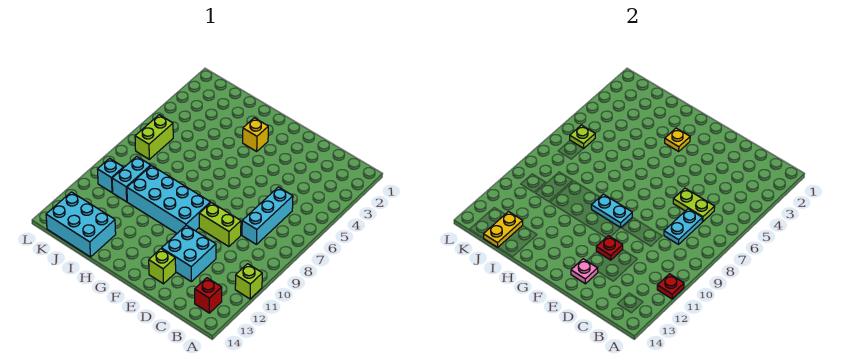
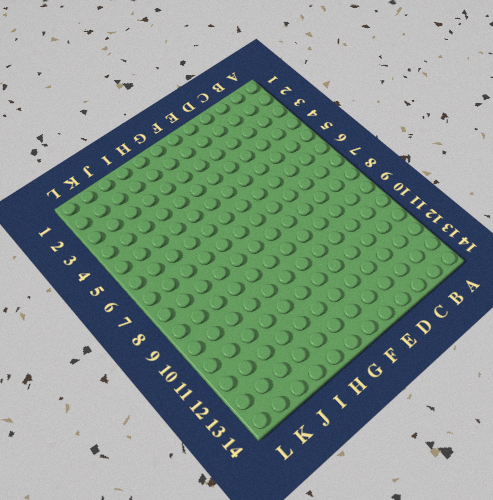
none -> lime brick A11 level 1
none -> red brick B13 level 1
none -> cyan brick C6:C8 level 1

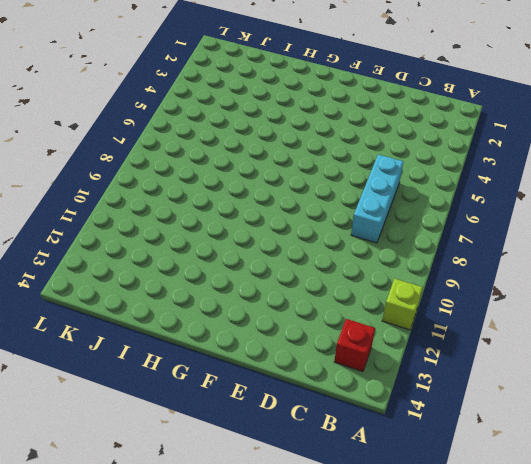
none -> lime brick D9:E9 level 1
none -> cyan brick D11:E12 level 1
none -> lime brick E13 level 1

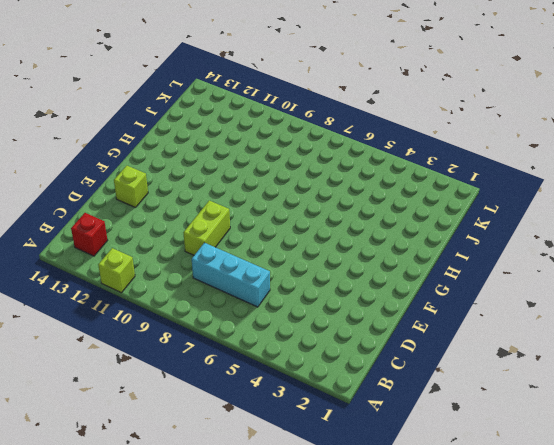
none -> cyan brick D11:E12 level 1
none -> cyan brick F9:I10 level 1
none -> yellow brick G3 level 1

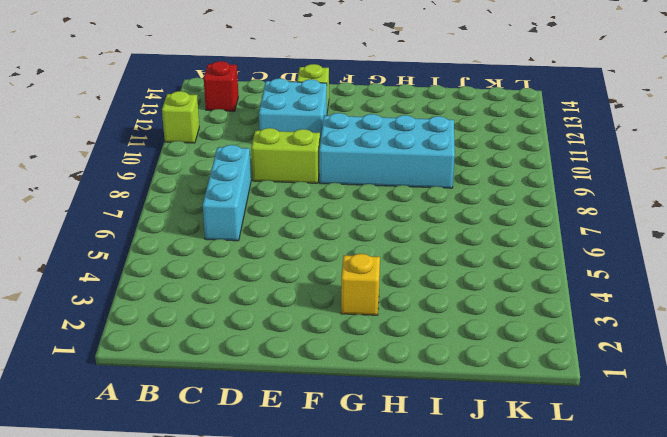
none -> cyan brick I13:K14 level 1
none -> cyan brick J9:J10 level 1
none -> lime brick K6:K7 level 1

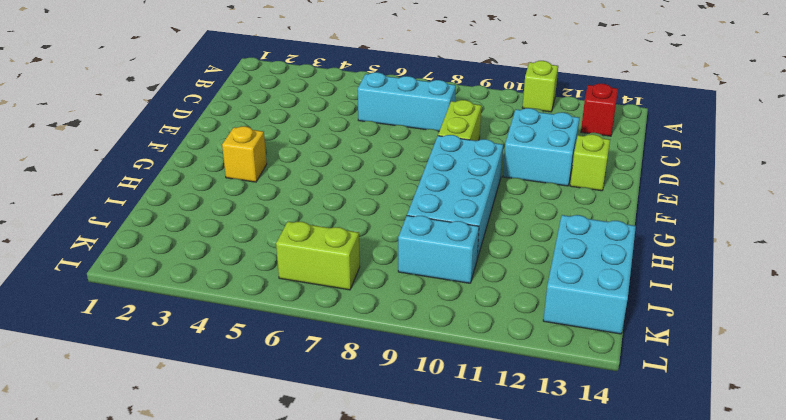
none -> cyan brick K10 level 1
none -> red plate A11 level 2
none -> lime plate C6:D6 level 2

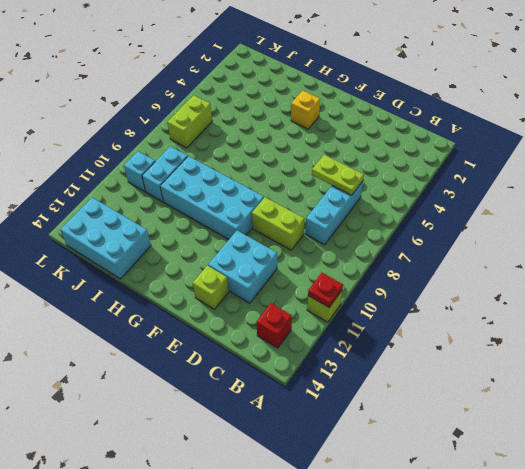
none -> cyan plate C7:C8 level 2
none -> red plate E11 level 2
none -> pink plate E13 level 2

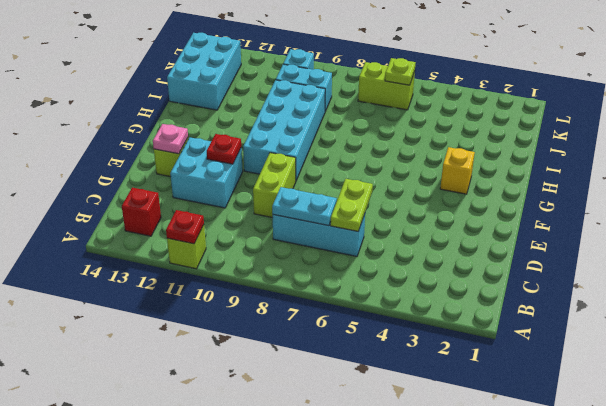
none -> cyan plate F9:G9 level 2
none -> yellow plate G3 level 2
none -> yellow plate J13:J14 level 2

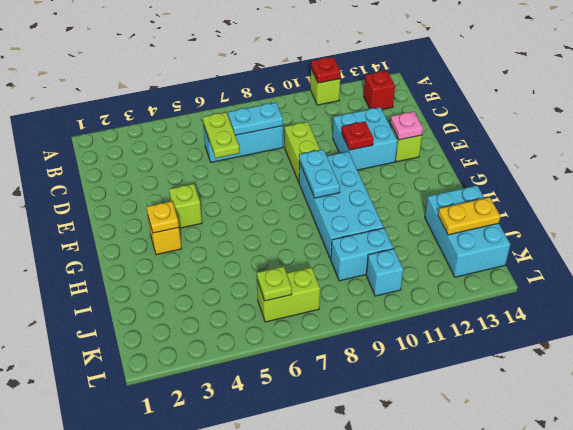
lime brick F4 level 1 -> none

